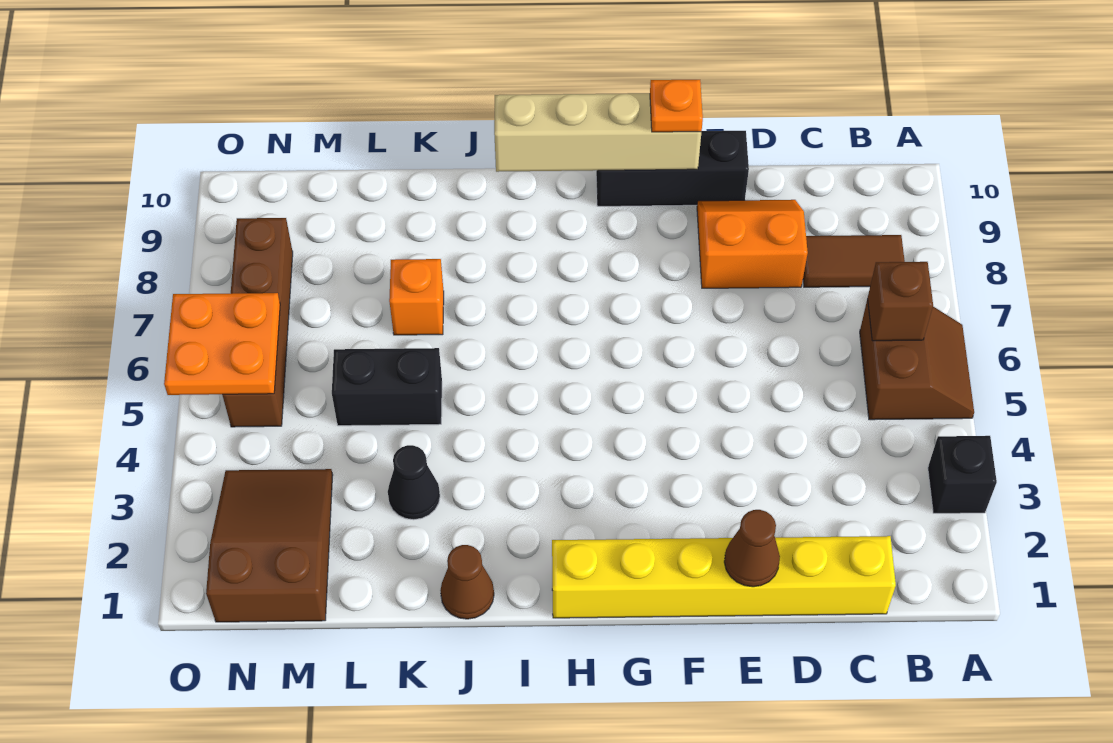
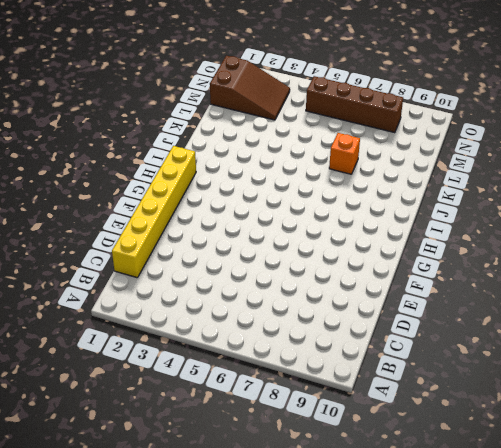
none -> black brick A3 level 1
none -> brown slope A5:B6 level 1 top B
none -> brown tile B8:C8 level 1

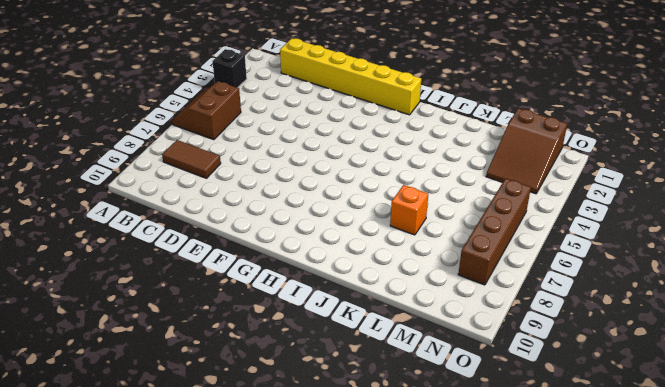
none -> orange slope D8:E9 level 1 top 8
none -> black brick E10:G10 level 1
none -> brown cone J1 level 1

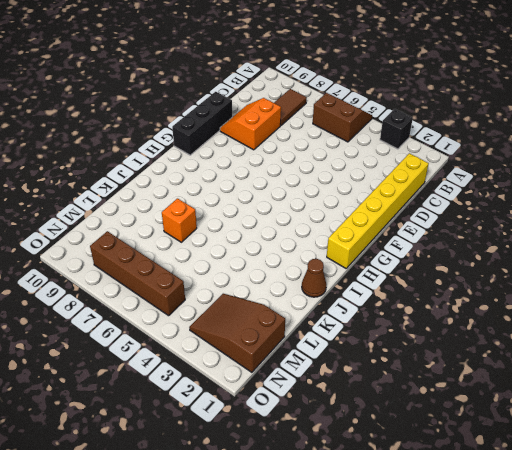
none -> black cone K3 level 1
none -> black brick K5:L5 level 1
none -> brown brick B6 level 2

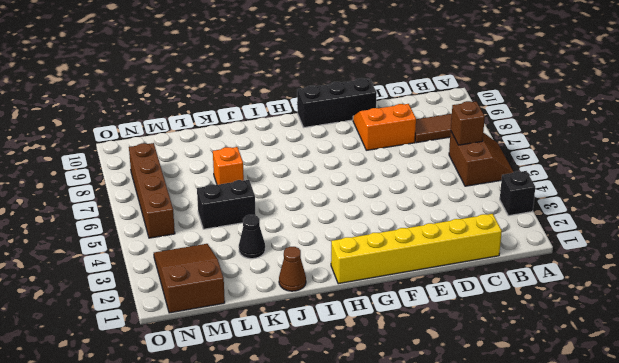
none -> brown cone E1 level 2
none -> tan brick F10:I10 level 2
none -> orange plate N5:O6 level 2

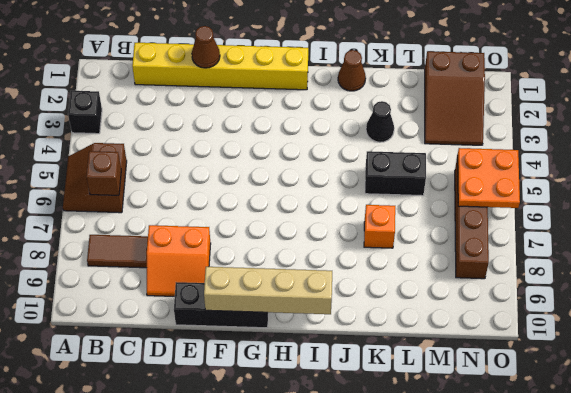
none -> orange plate F10 level 3

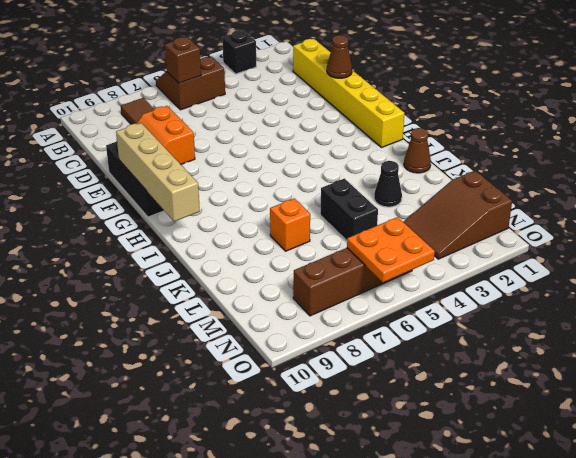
none -> orange plate F10 level 3

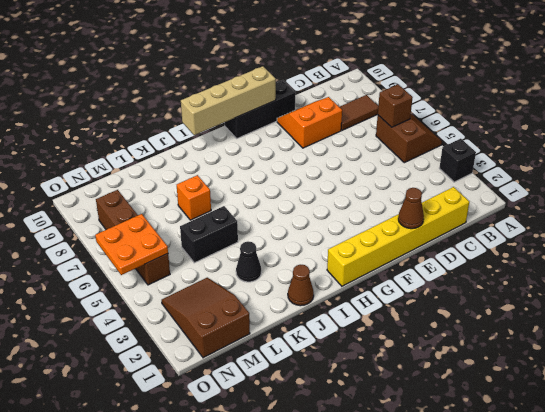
none -> orange plate F10 level 3

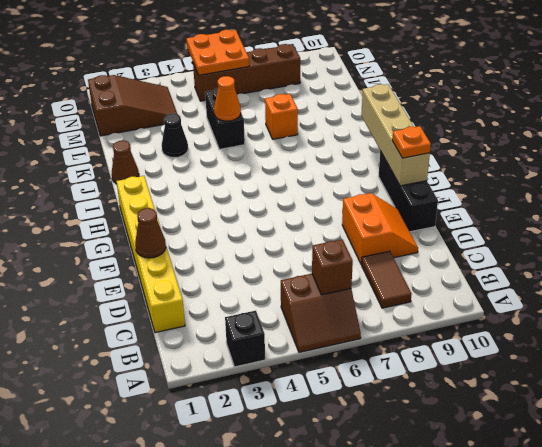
orange cone K5 level 2 -> none

